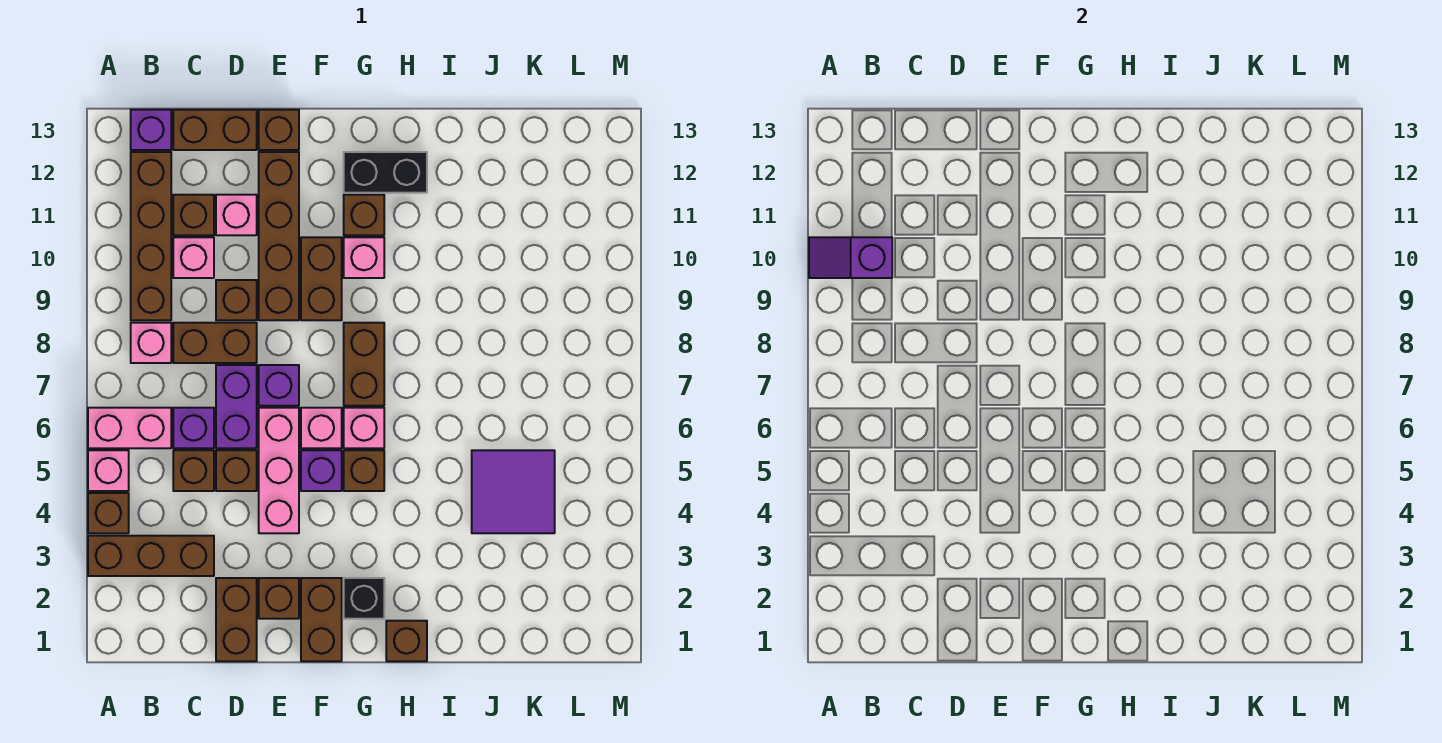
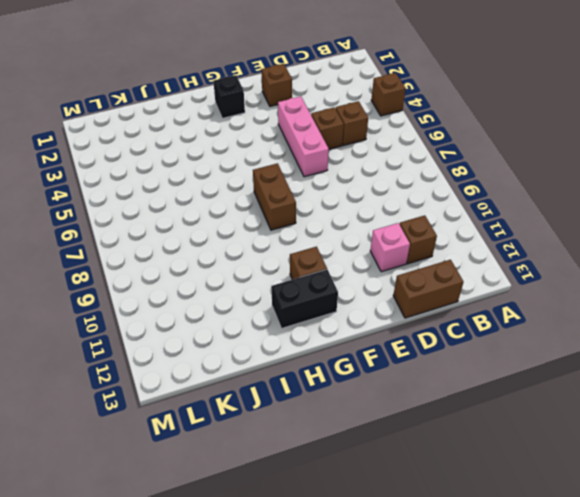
none -> brown brick A3:C3 level 1
none -> pink brick A5 level 1
none -> pink brick A6:B6 level 1
none -> pink brick B8 level 1

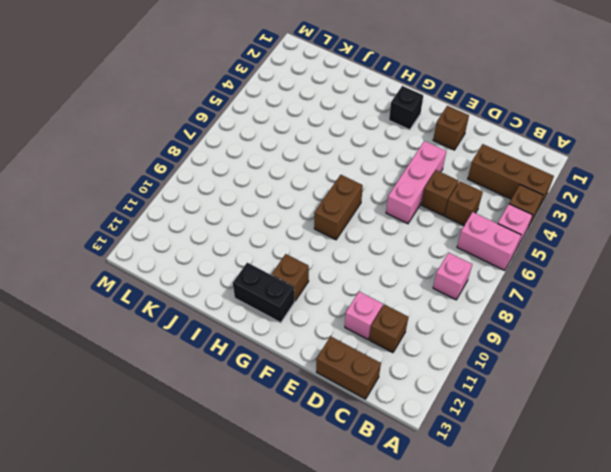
none -> brown brick B9:B12 level 1
none -> purple brick B13 level 1
none -> purple brick C6 level 1
none -> brown brick C8:D8 level 1

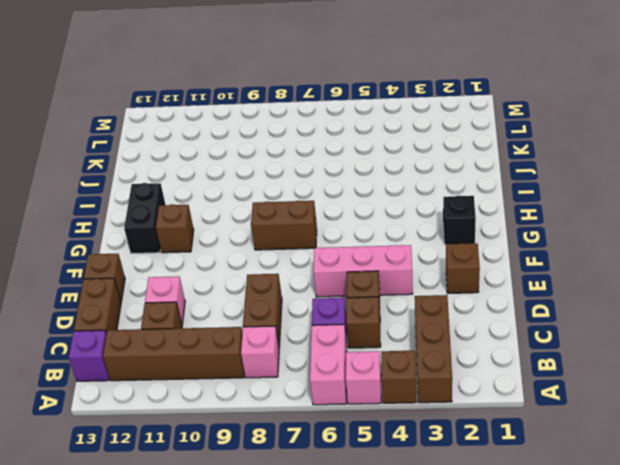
none -> pink brick C10 level 1
none -> brown brick D1:D2 level 1
none -> purple brick D6:D7 level 1
none -> brown brick D9 level 1

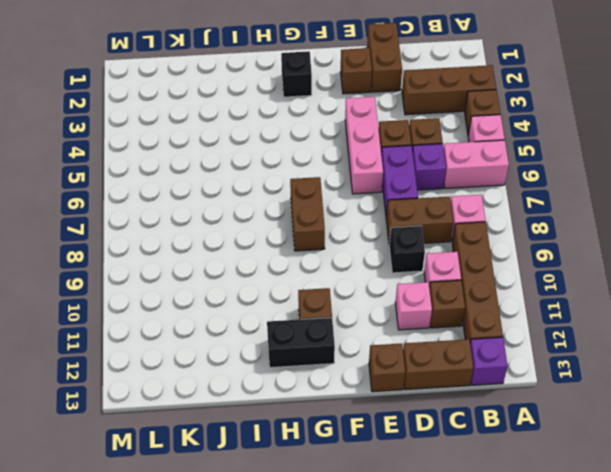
black brick D9 level 1 -> brown brick D9 level 1
none -> purple brick E7 level 1
none -> brown brick E9:E12 level 1
none -> brown brick F1:F2 level 1
none -> purple brick F5 level 1

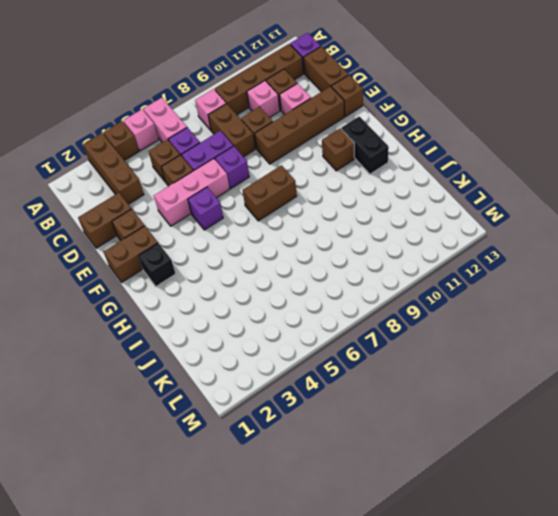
none -> pink brick F6 level 1
none -> brown brick F9:F10 level 1
none -> brown brick G5 level 1
none -> pink brick G6 level 1

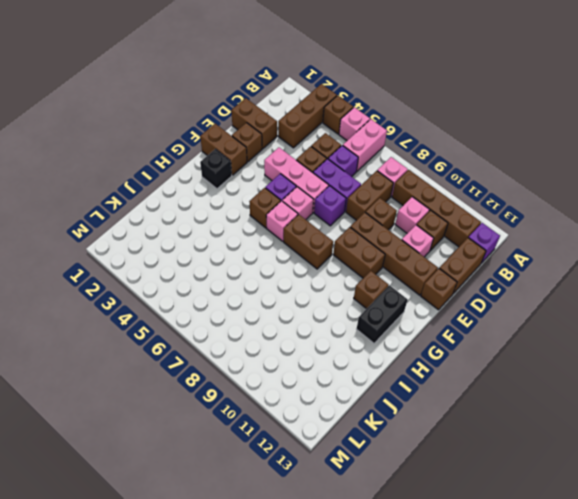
none -> pink brick G10 level 1
none -> brown brick H1 level 1
none -> purple tile J4:K5 level 1
none -> purple slope A10:B10 level 2 top B

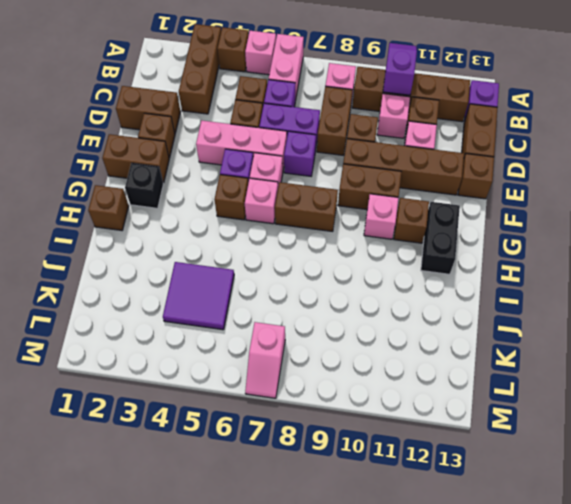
pink slope L7:M7 level 1 top L -> none

